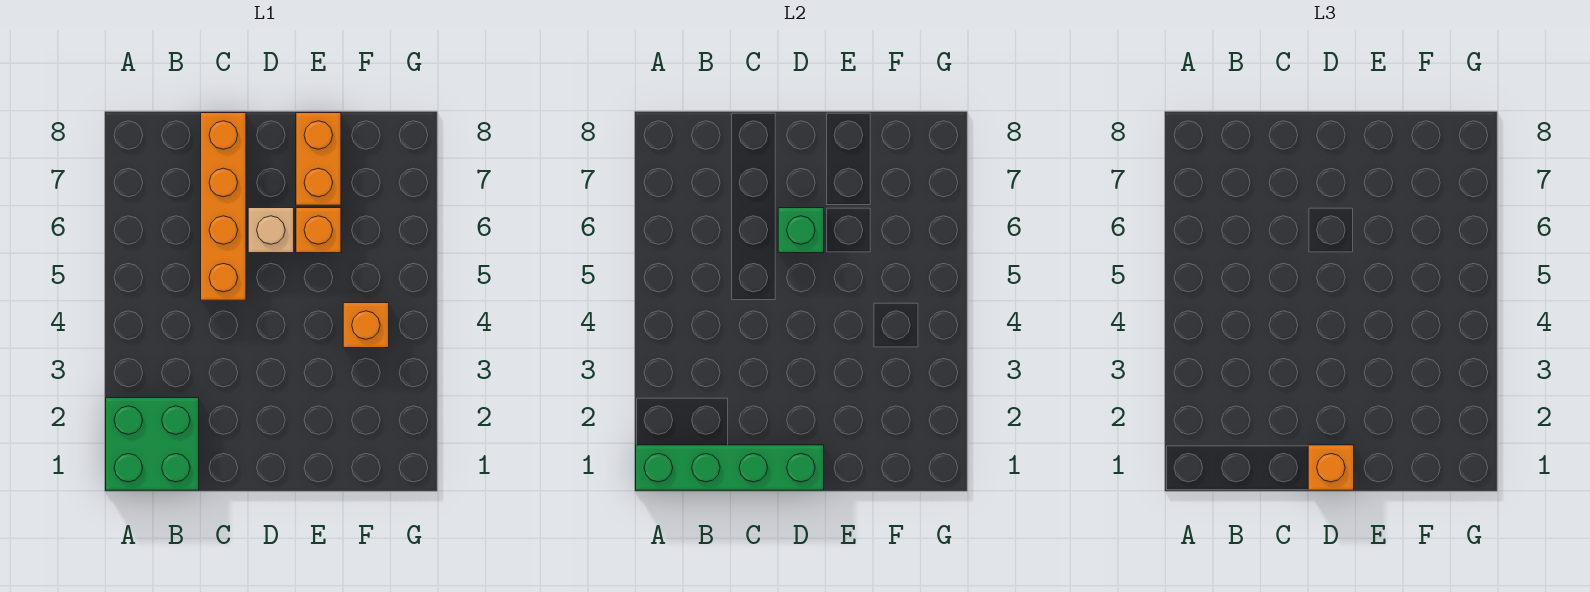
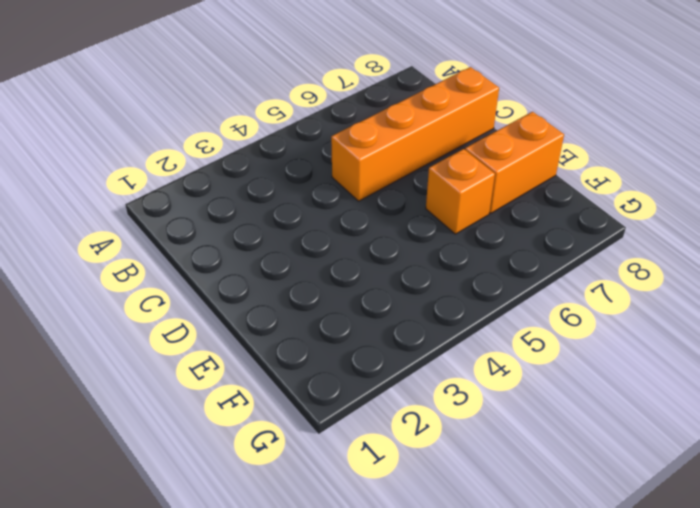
none -> green brick A1:B2 level 1
none -> tan brick D6 level 1

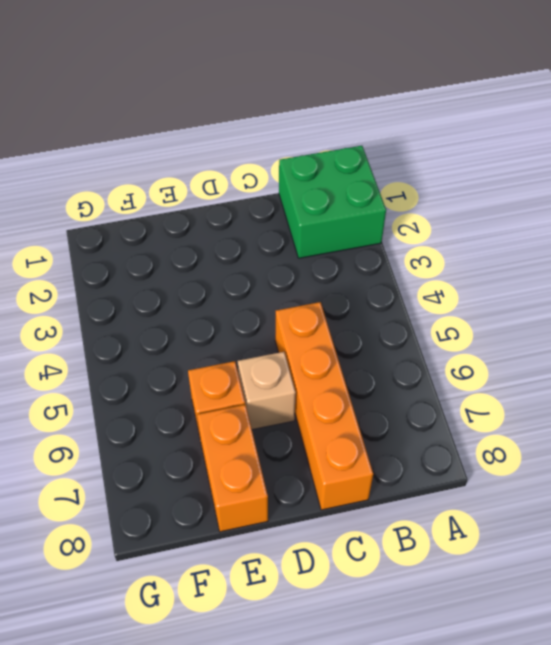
none -> orange brick F4 level 1
none -> green brick A1:D1 level 2

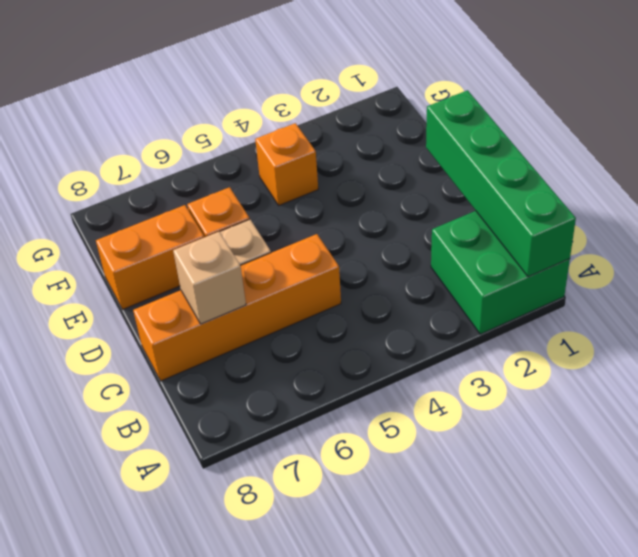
tan brick C7 level 2 -> none
none -> green brick D6 level 2
none -> orange brick D1 level 3

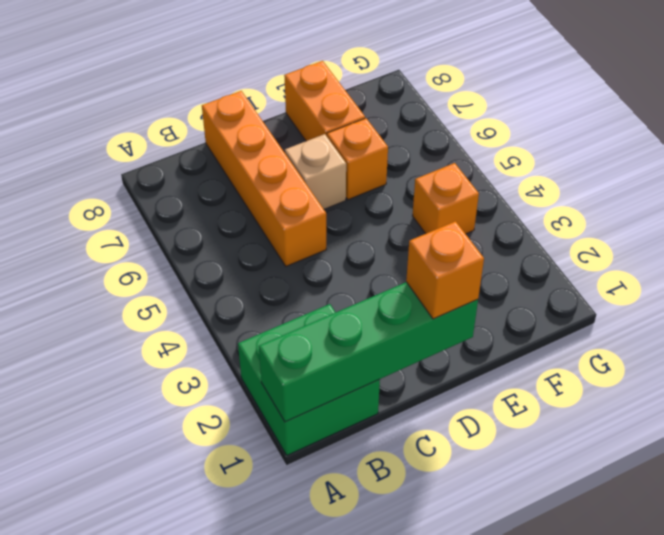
none -> green brick D6 level 2

